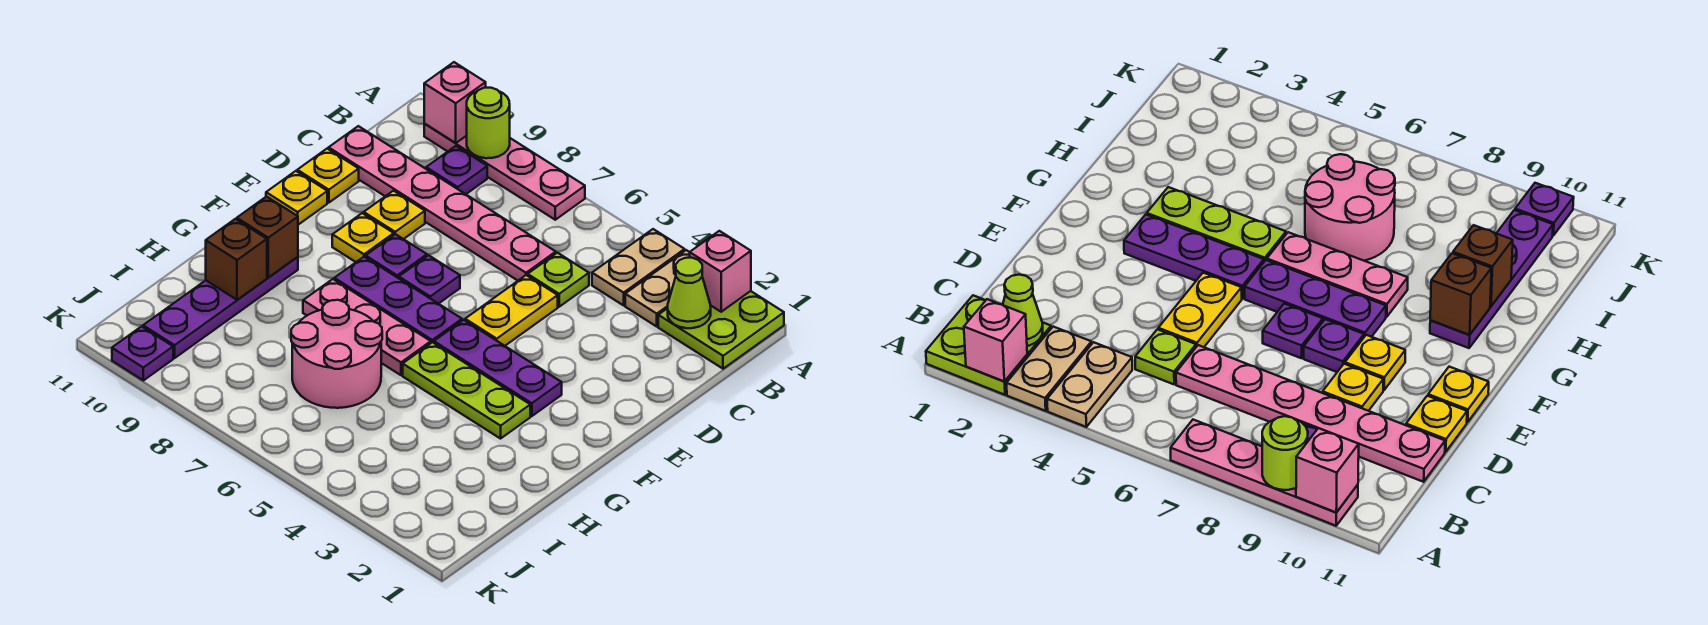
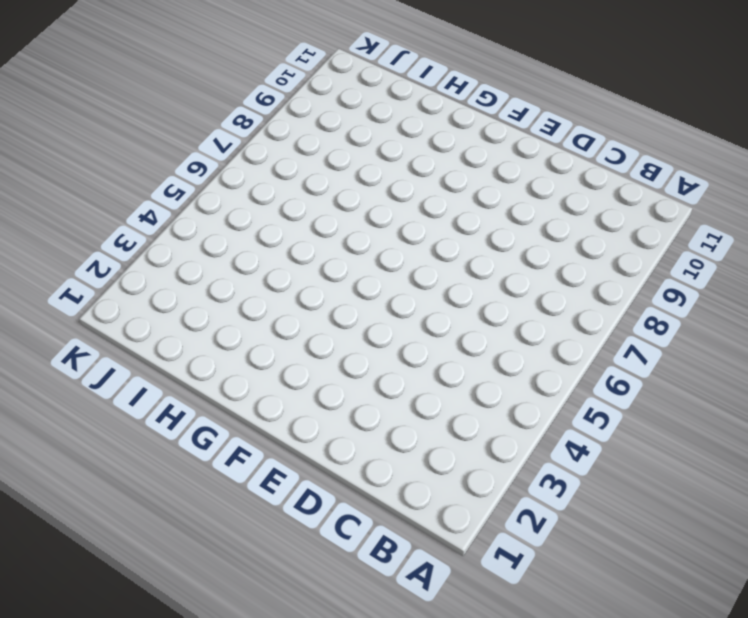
none -> lime plate A1:B2 level 1
none -> tan plate A3:B3 level 1
none -> tan plate A4:B4 level 1

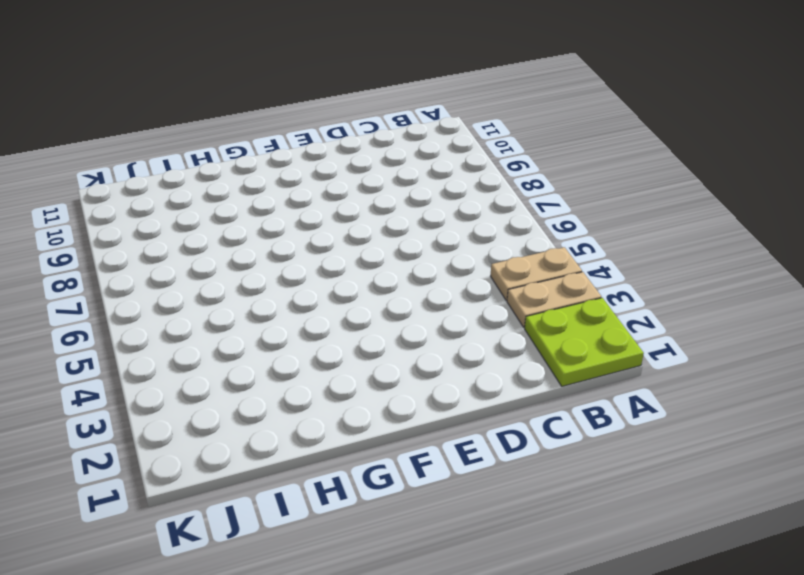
none -> pink plate A7:A10 level 1
none -> purple plate B9 level 1
none -> lime plate C5 level 1

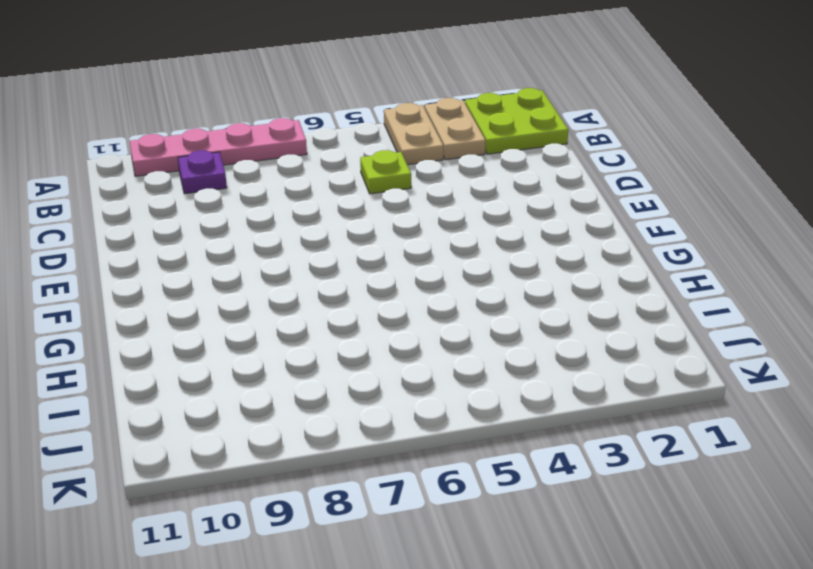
none -> pink plate C6:C11 level 1
none -> yellow plate D5:E5 level 1
none -> yellow plate D9 level 1

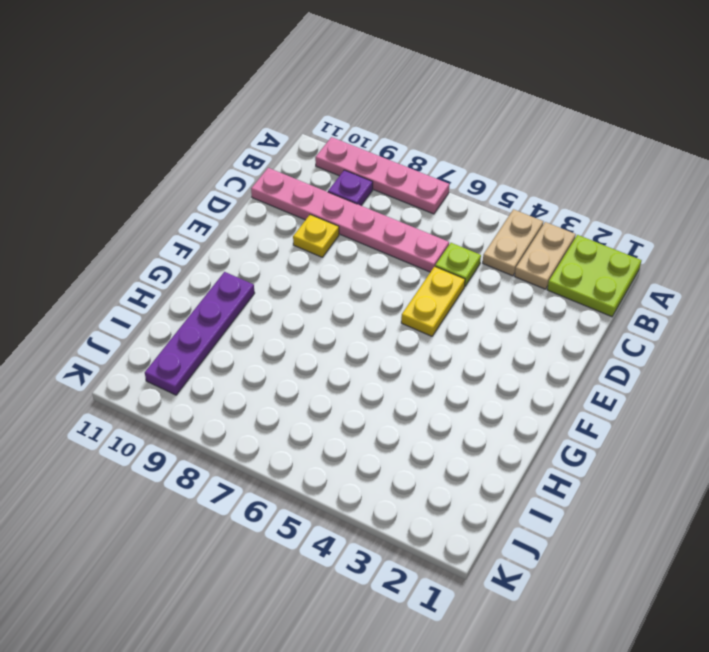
none -> yellow plate D11 level 1
none -> purple plate E7 level 1
none -> purple plate E8 level 1

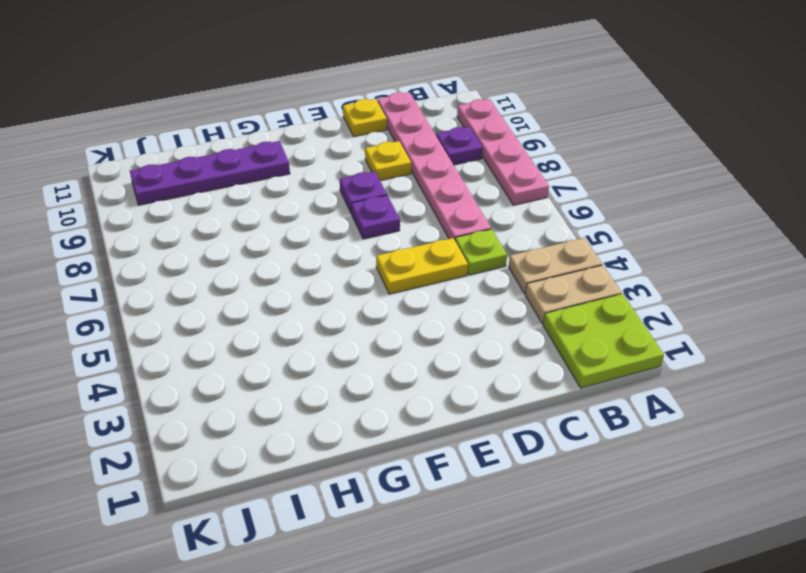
none -> yellow plate E9 level 1
none -> yellow plate E11 level 1
none -> purple plate F3:F5 level 1

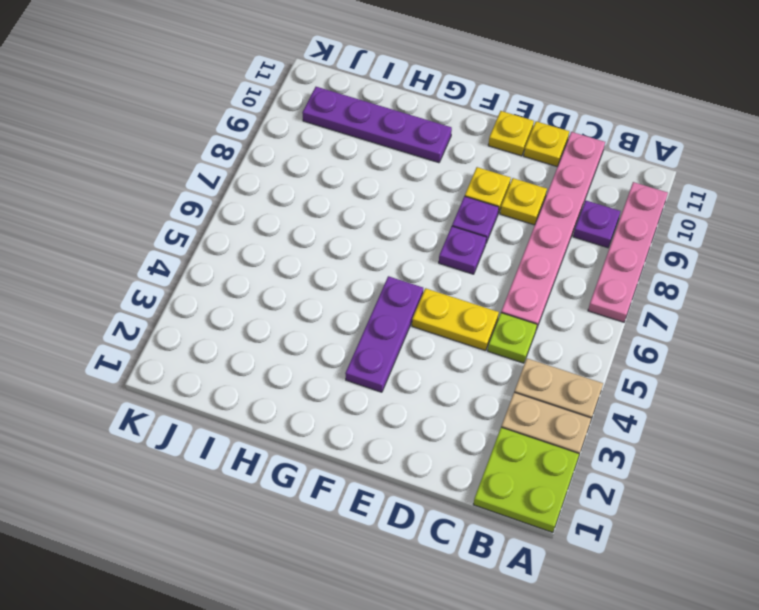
none -> purple plate F6:F8 level 1
none -> lime plate G3:G5 level 1
none -> pink plate G6:G8 level 1

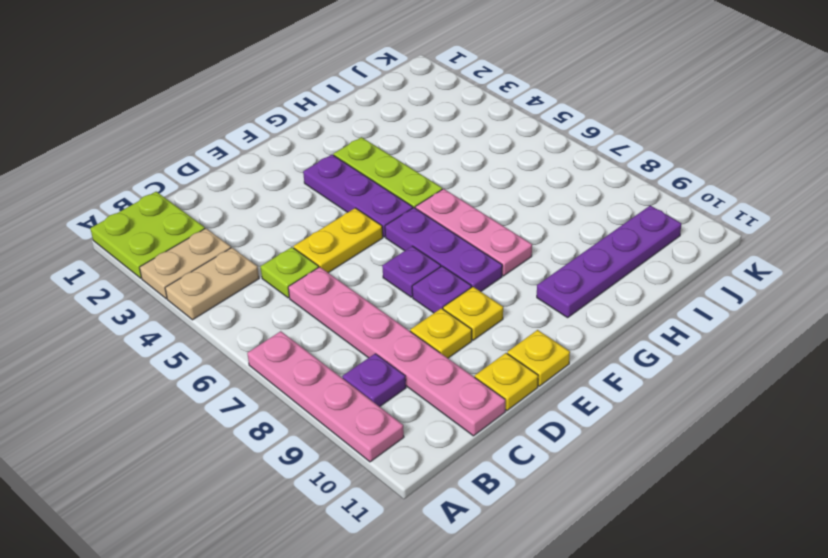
none -> pink round brick H6:I7 level 1
none -> purple plate K10 level 1
none -> pink brick A2 level 2

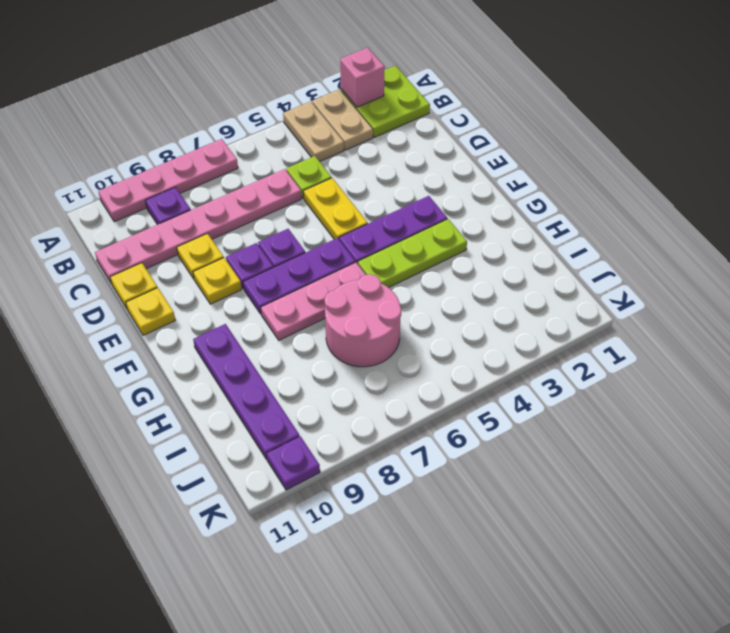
none -> lime round brick A9 level 2
none -> pink brick A10 level 2
none -> lime cone B2 level 2

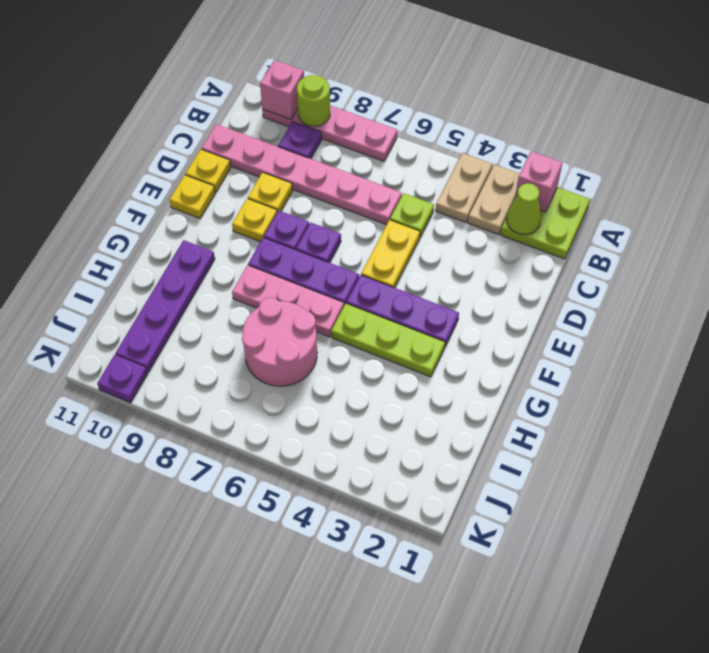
none -> brown brick G10 level 2
none -> brown brick H10 level 2

